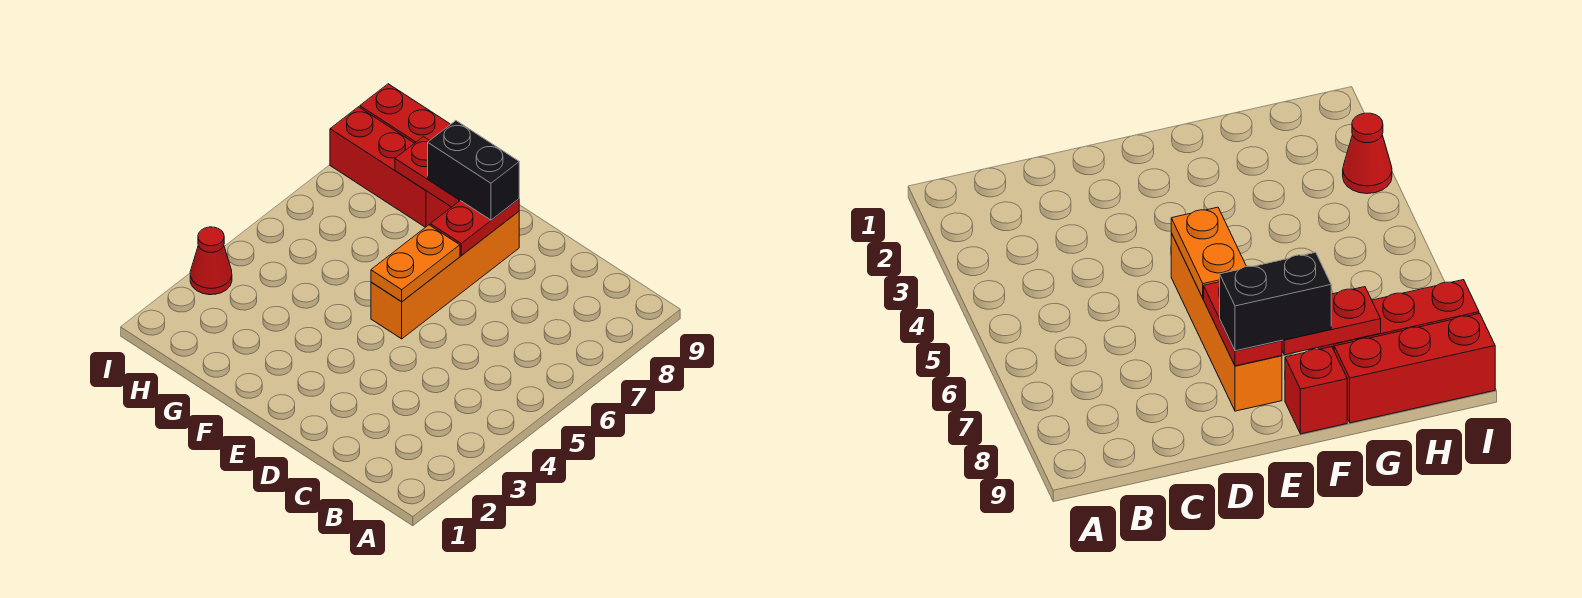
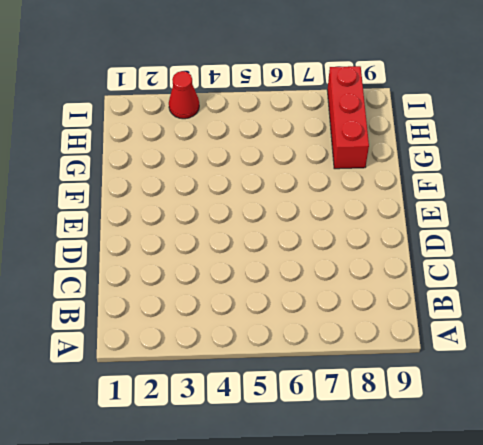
none -> orange brick E5:E8 level 1
none -> red brick F9 level 1

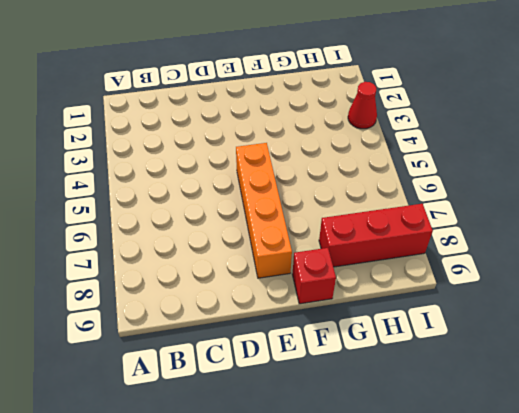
none -> red brick G9:I9 level 1
none -> orange plate E5:E6 level 2

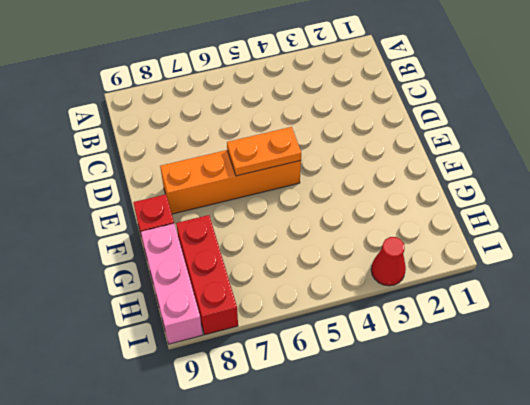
pink brick G9:I9 level 1 -> red brick G9:I9 level 1
none -> red plate E7:E8 level 2
none -> red plate F8:G8 level 2

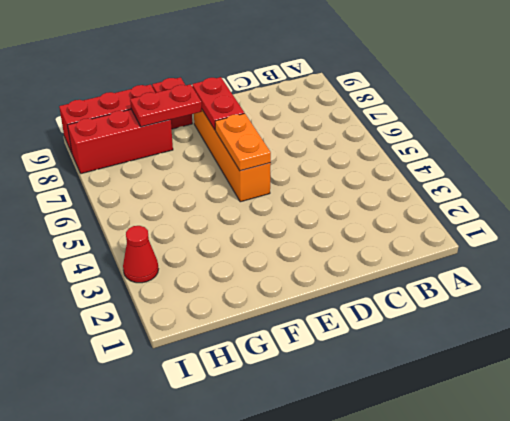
none -> black brick E8:F8 level 3

